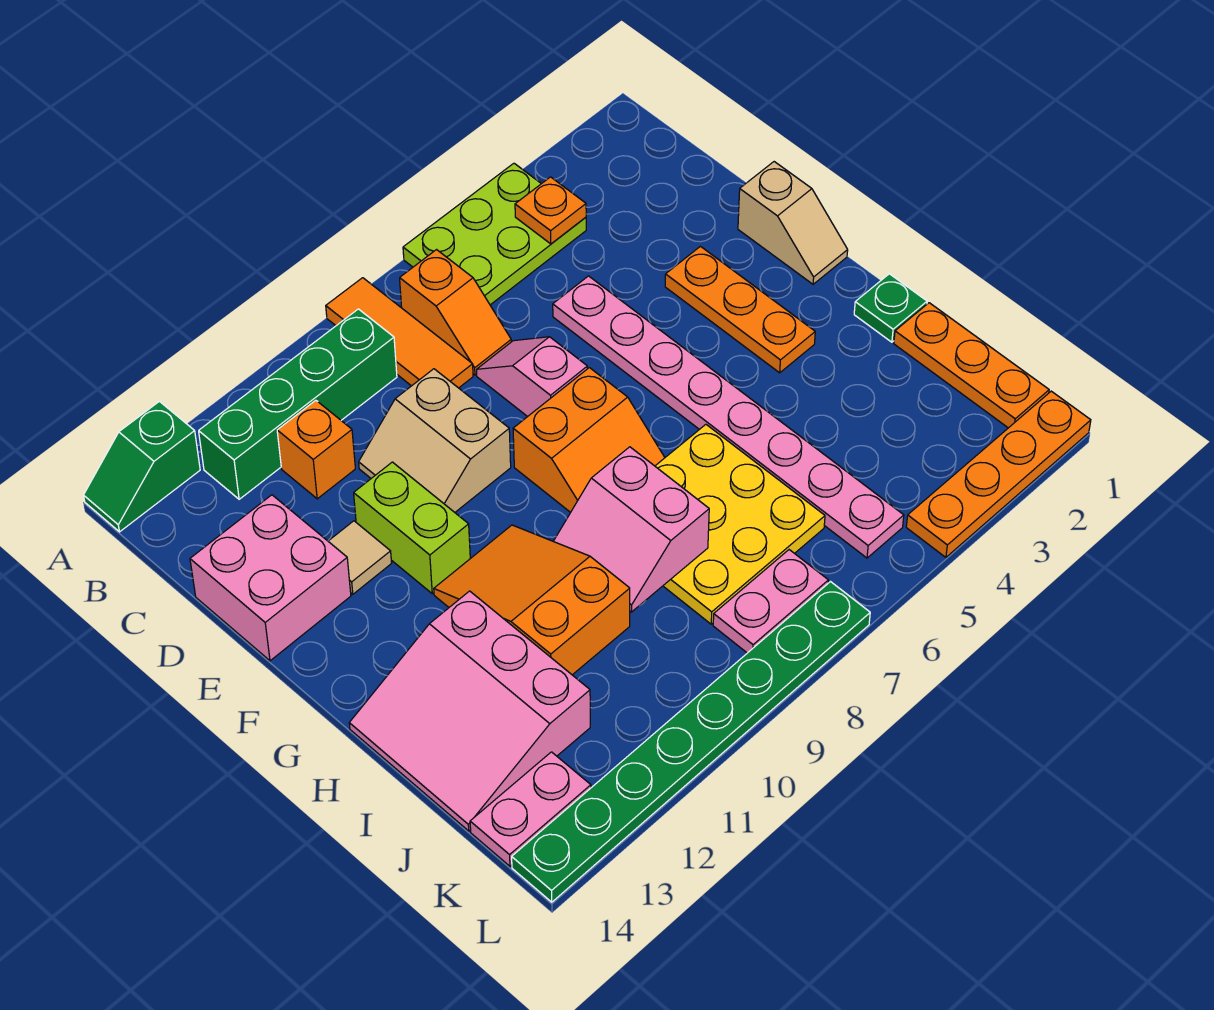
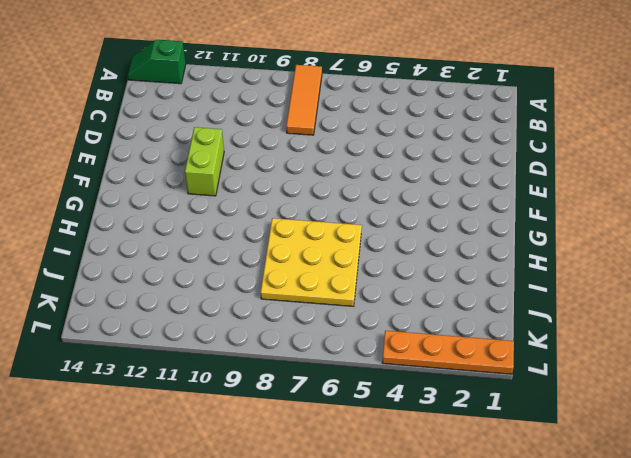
none -> lime plate A4:B6 level 1
none -> orange slope B7:C7 level 1 top B
none -> green brick B9:B12 level 1

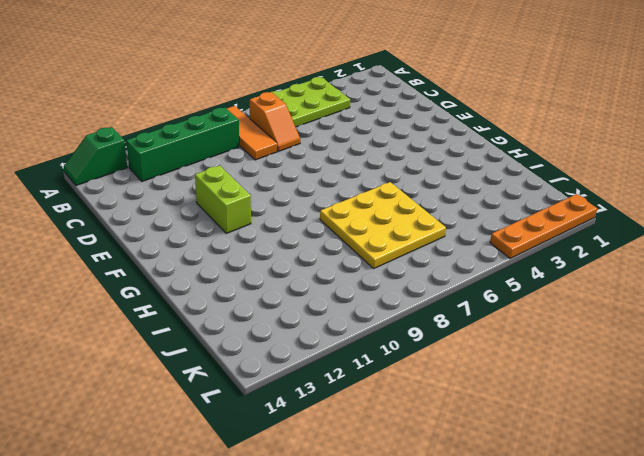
none -> orange brick C11 level 1
none -> pink plate D5:K5 level 1
none -> pink slope D7:E7 level 1 top E

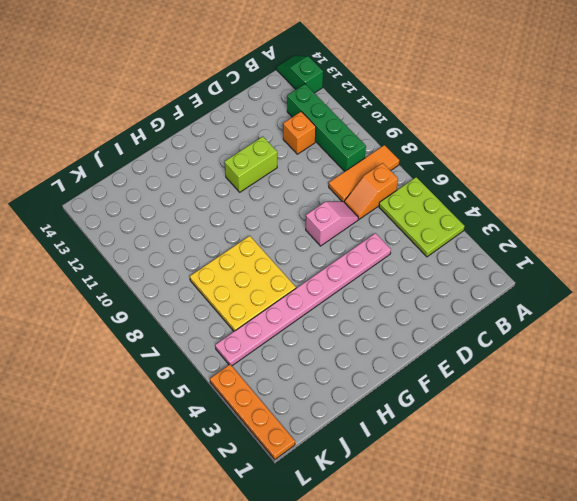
none -> tan slope D9:E10 level 1 top 9
none -> pink brick D13:E14 level 1
none -> tan slope E1:F1 level 1 top E

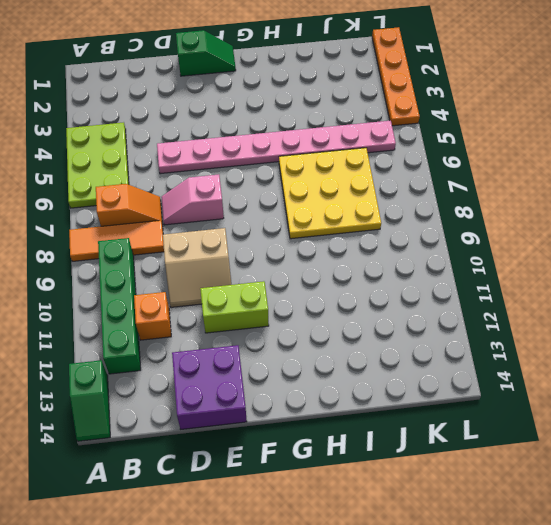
purple brick D13:E14 level 1 -> pink brick D13:E14 level 1
green slope E1:F1 level 1 top E -> tan slope E1:F1 level 1 top E
none -> orange plate E3:G3 level 1
none -> tan tile E12 level 1
none -> orange slope F7:G8 level 1 top F

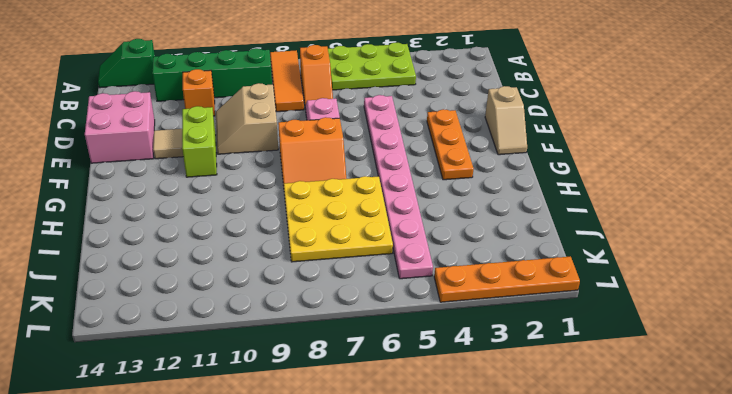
none -> orange slope G10:I11 level 1 top I
none -> green plate H1 level 1
none -> pink slope H12:J14 level 1 top 12

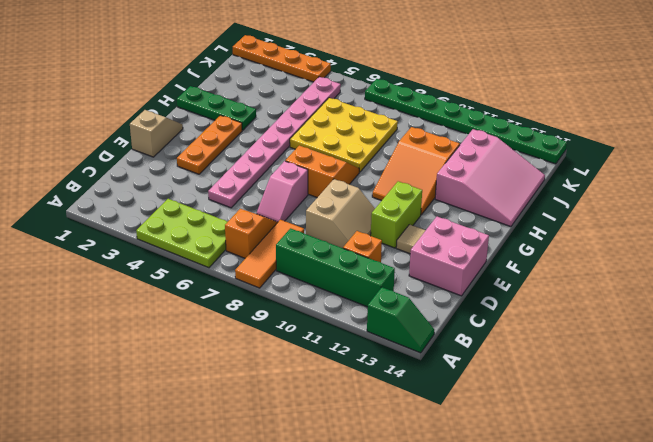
green plate H1:H3 level 1 -> green plate H1 level 1
none -> orange plate I1:K1 level 1
none -> pink plate K7:K8 level 1
none -> pink plate K13:K14 level 1

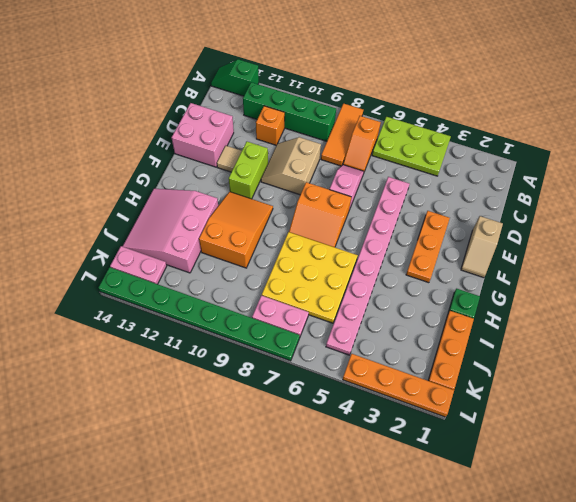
none -> orange plate B4 level 2
none -> pink slope H8:I9 level 2 top 8

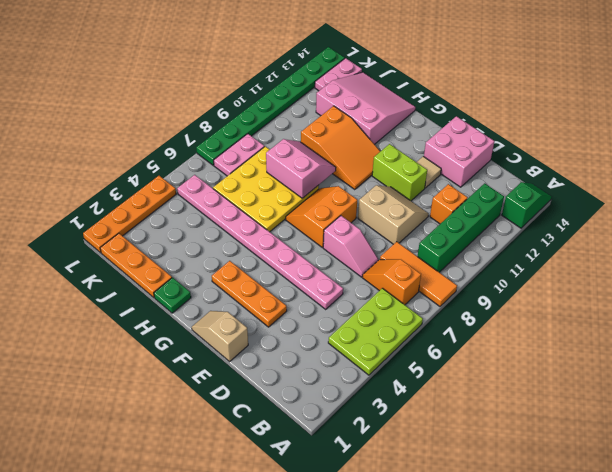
none -> orange plate B4 level 2

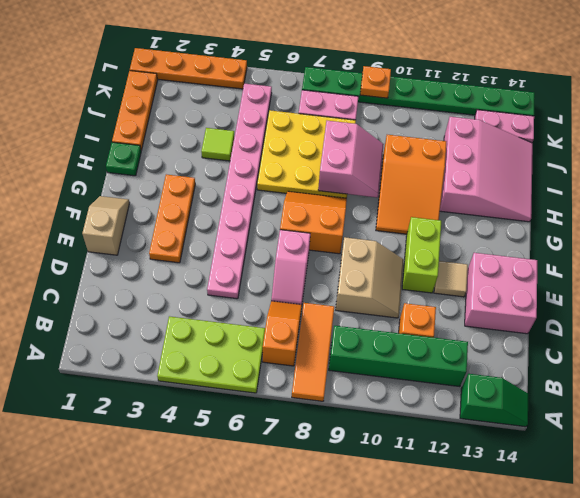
lime tile I4 level 1 -> none
orange plate L9 level 2 -> orange plate B4 level 2

